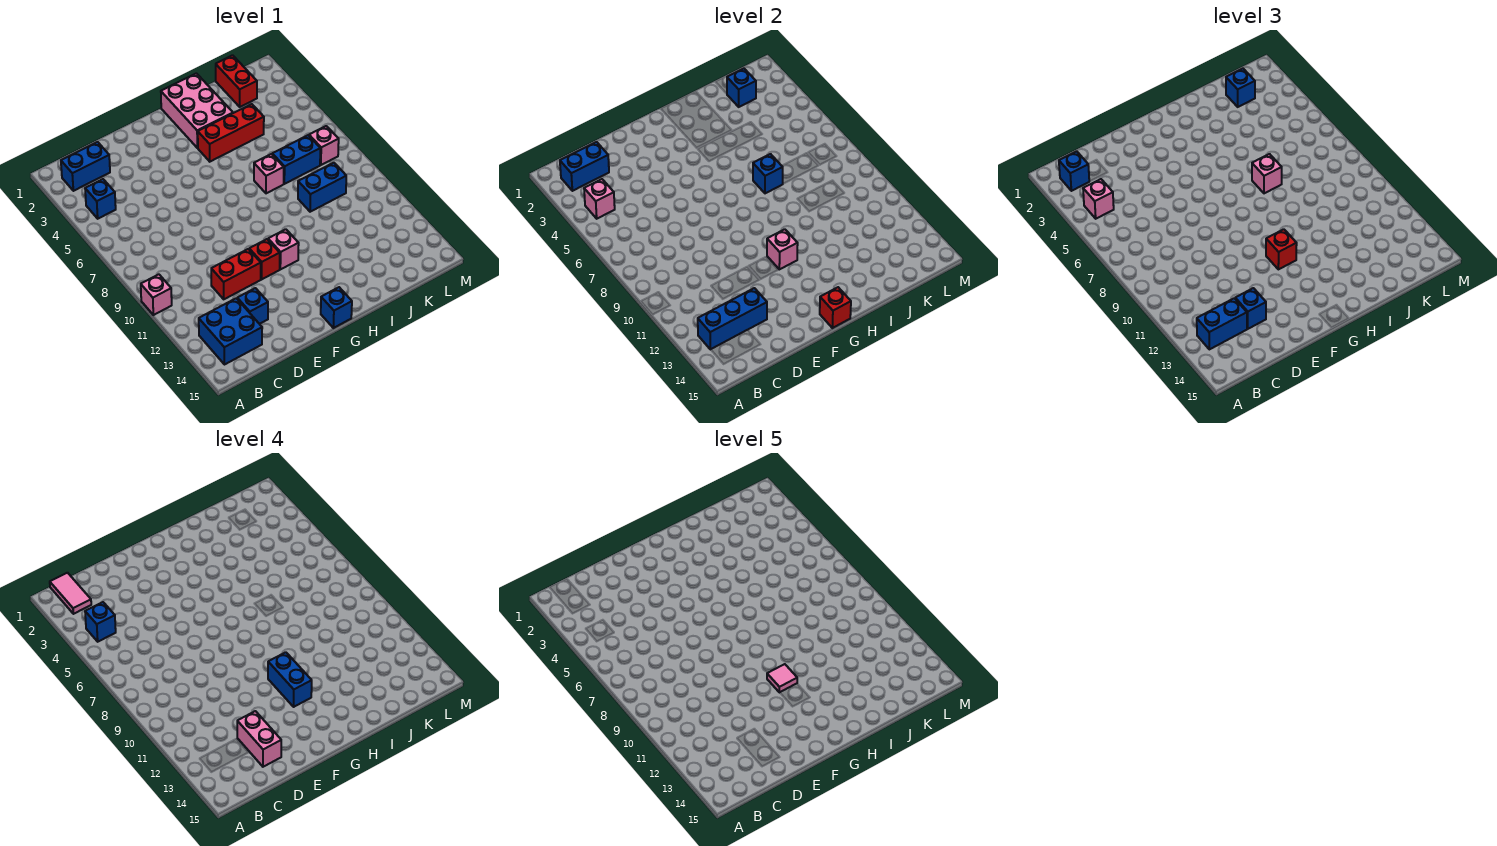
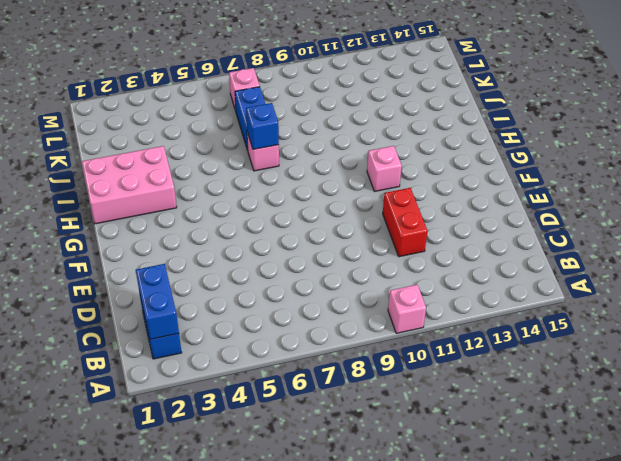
none -> blue brick B4 level 1
none -> blue brick B13:C14 level 1
none -> blue brick D13 level 1
none -> red brick F11 level 1

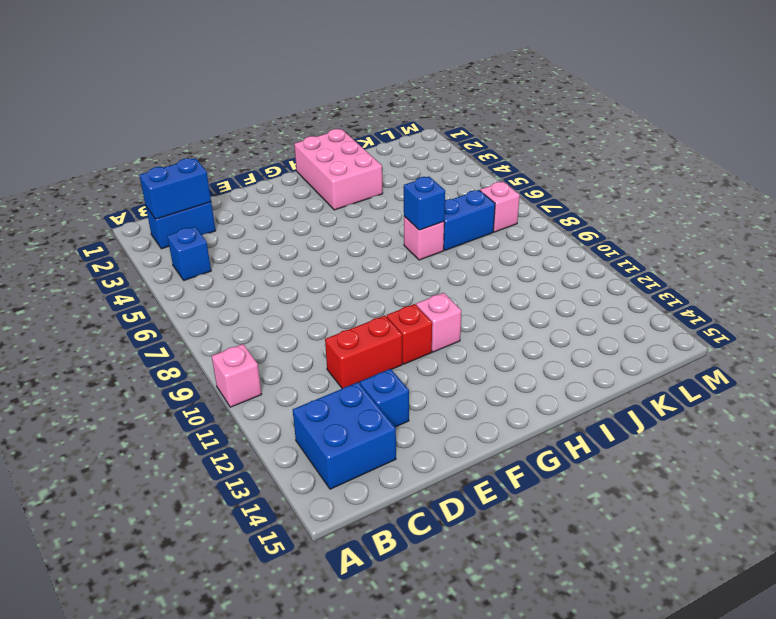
none -> blue brick G15 level 1
none -> red brick H4:J4 level 1
none -> blue brick J9:K9 level 1
none -> red brick K1:K2 level 1

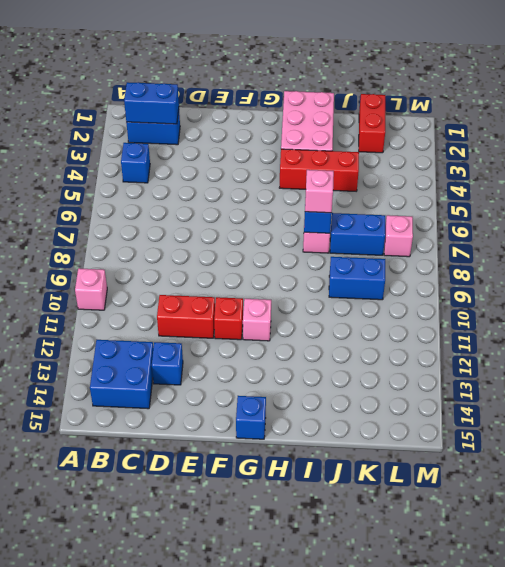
none -> pink brick B4 level 2
none -> blue brick B13:D13 level 2
none -> pink brick G11 level 2
none -> red brick G15 level 2

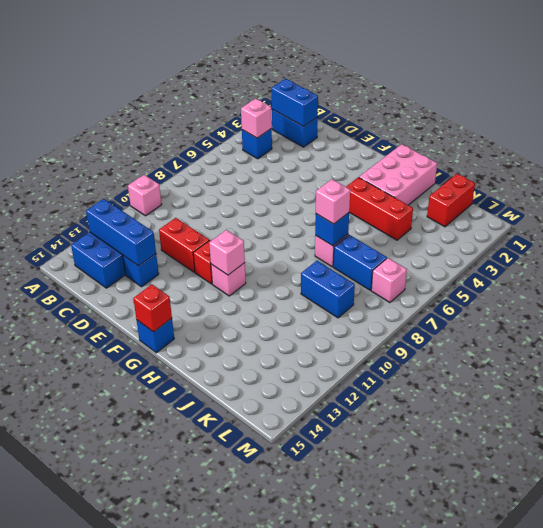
none -> blue brick K2 level 2
none -> blue brick B2 level 3
none -> pink brick B4 level 3
none -> blue brick B13:C13 level 3

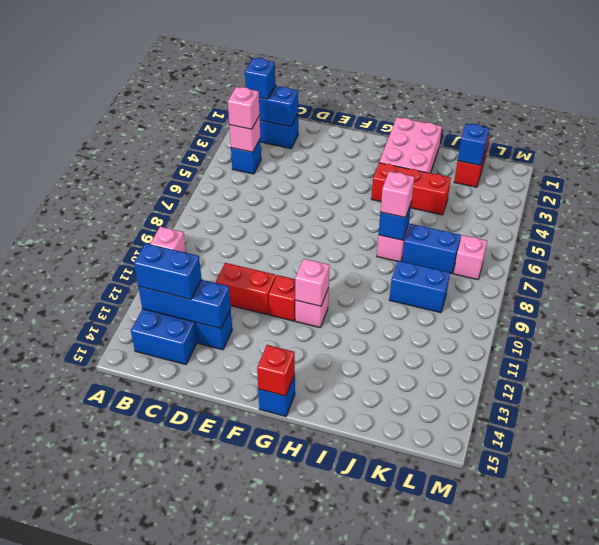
none -> blue brick D13 level 3
none -> red brick G11 level 3
none -> blue brick K2 level 3
none -> pink tile B1:B2 level 4

